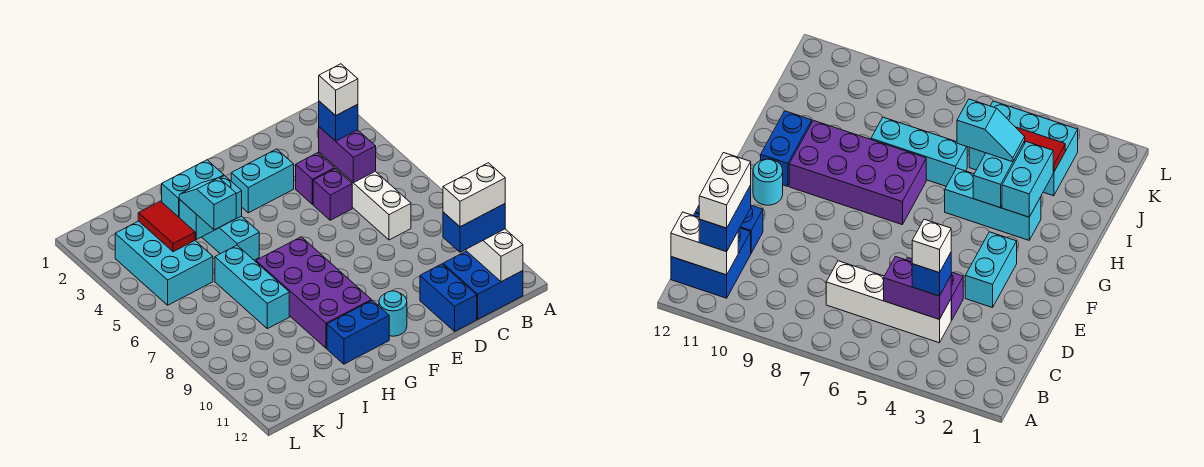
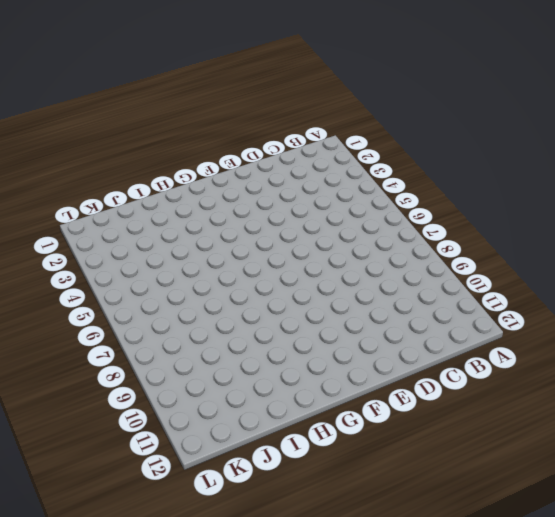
none -> blue brick B11:C12 level 1
none -> white brick C4:C7 level 1
none -> purple brick D4 level 1

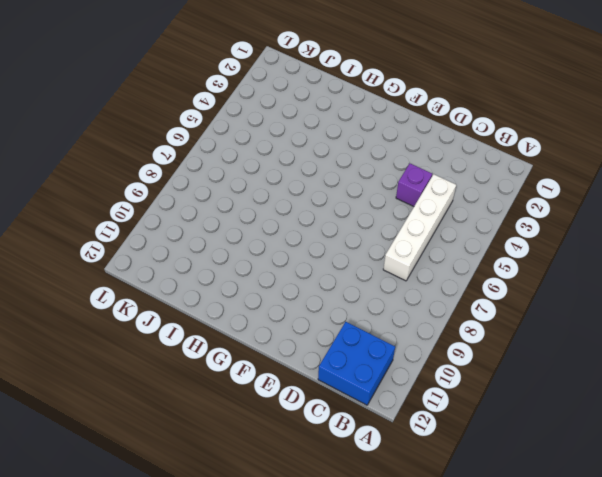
none -> purple brick D5 level 1
none -> blue brick D11:D12 level 1
none -> cyan brick E3:F3 level 1

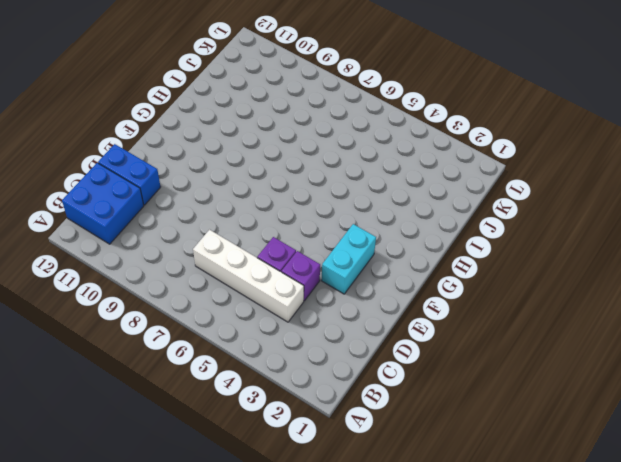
none -> cyan round brick F11 level 1
none -> purple brick G7:H10 level 1
none -> blue brick G11:H11 level 1

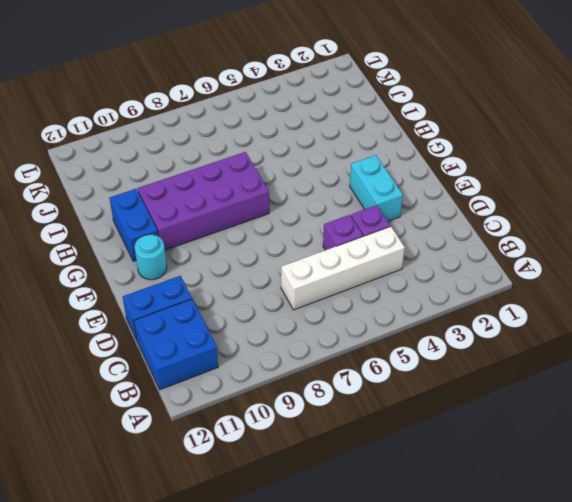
none -> cyan brick H3:H5 level 1
none -> cyan brick I6:I8 level 1
none -> cyan brick J3:K5 level 1

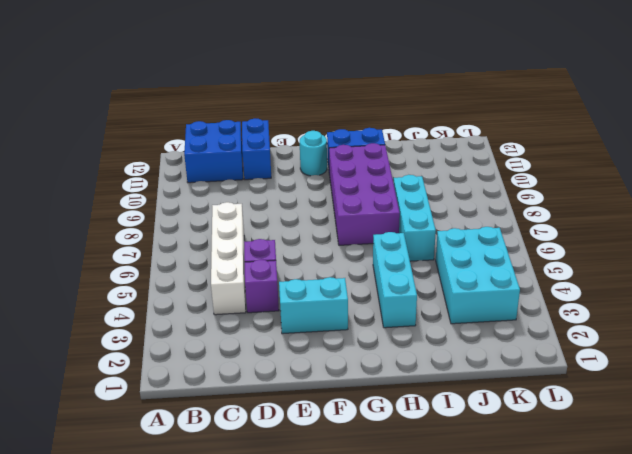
none -> white brick B11:B12 level 2
none -> purple brick C4:C5 level 2
none -> cyan brick H3:I3 level 2

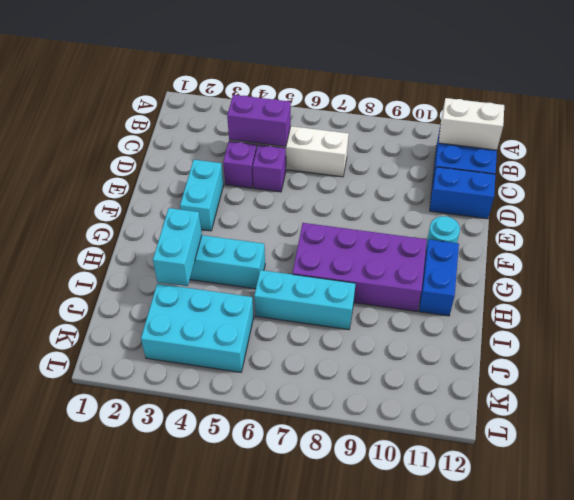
none -> cyan brick H4:I4 level 2
none -> red tile J3:J4 level 2
none -> blue brick B11:C11 level 3

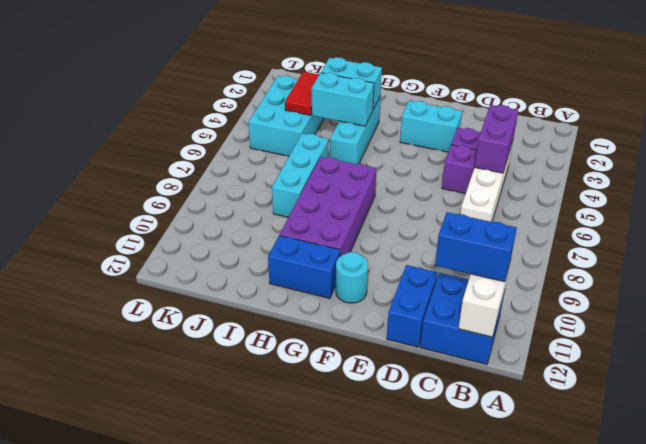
none -> blue brick C4 level 3
none -> cyan slope I4:I5 level 3 top 5
none -> white brick B11:C11 level 4

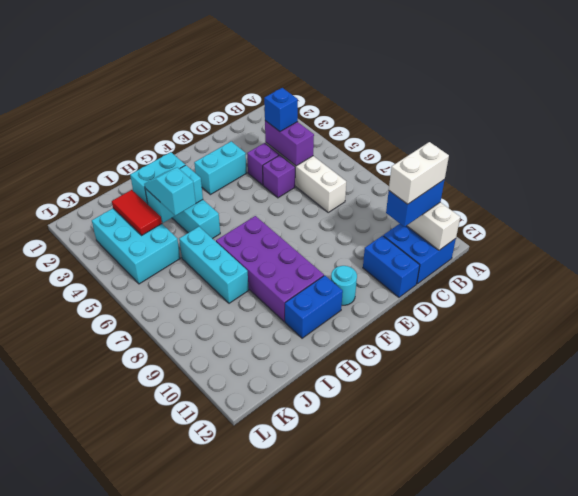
none -> white brick C4 level 4

